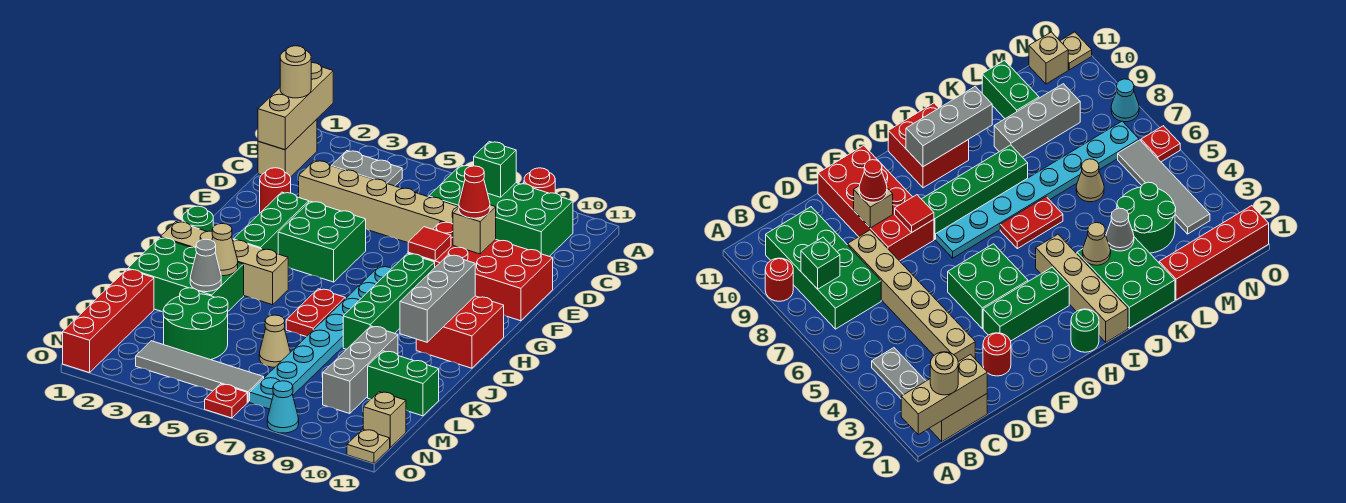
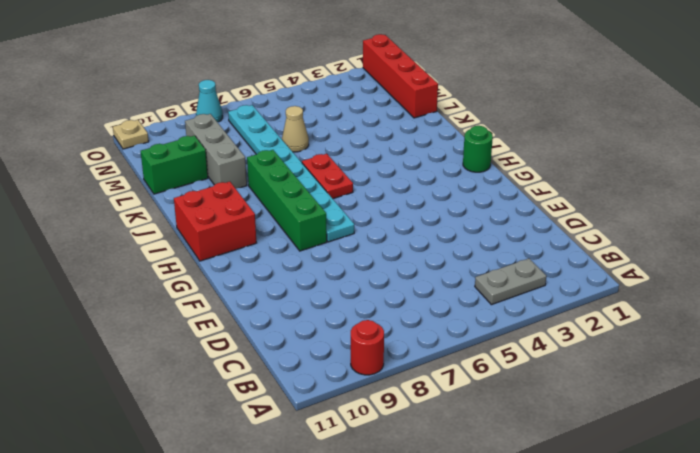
none -> tan brick B1:C1 level 1
none -> green brick B7:C10 level 1
none -> tan brick D3:D8 level 1
none -> red round brick E2 level 1

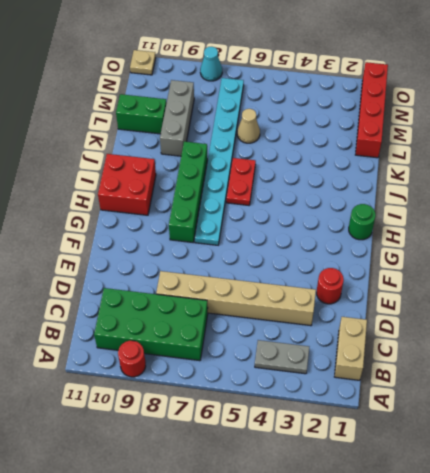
none -> red brick E8:F11 level 1
none -> green brick F3:H3 level 1
none -> green brick F4:G5 level 1
none -> tan brick I1:I4 level 1

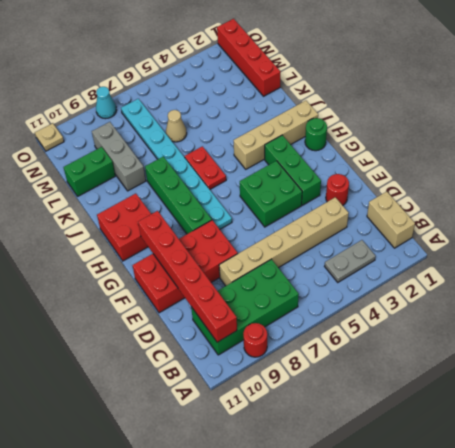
red brick B10:G10 level 2 -> none
none -> green brick J1:K3 level 1
none -> green round brick L3:M4 level 1
none -> grey tile N3:N6 level 1
none -> tan brick N11 level 1

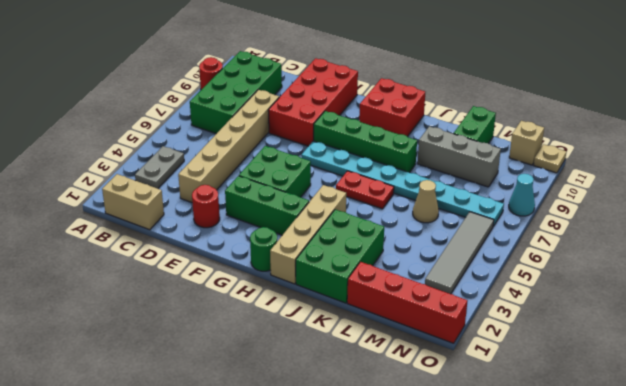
none -> green round brick L3:M4 level 1
none -> red plate O6 level 1
none -> tan brick A1:C1 level 2
none -> green brick B8 level 2

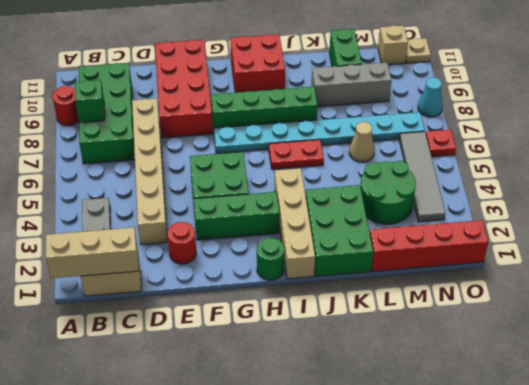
none -> tan brick E9 level 2
none -> red tile F8 level 2
none -> grey brick H10:J10 level 2
none -> tan cone J3 level 2

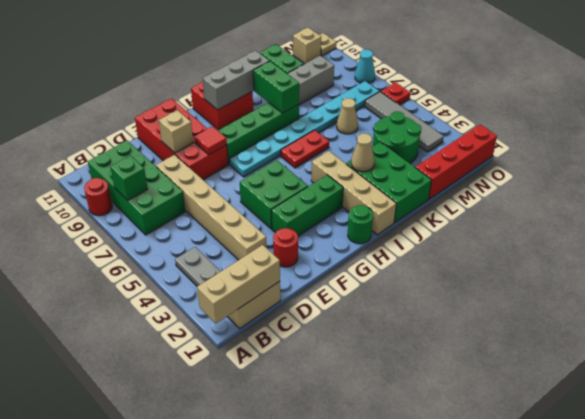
green brick J8:J9 level 2 -> none
none -> grey cone K3 level 2
none -> tan round brick B1 level 3
none -> red cone E9 level 3

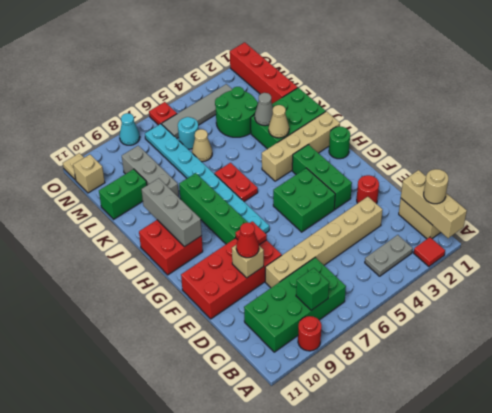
red tile A2 level 1 -> none
cyan round brick M6 level 1 -> none

